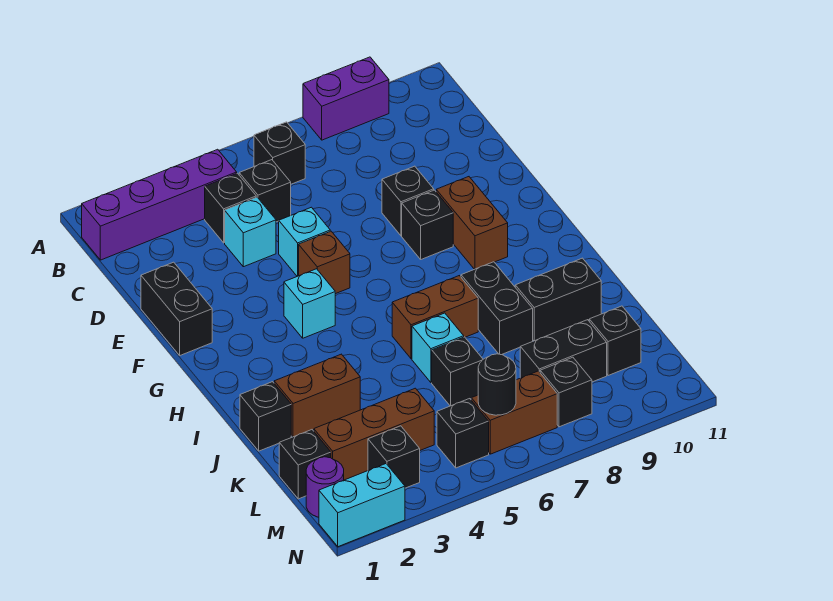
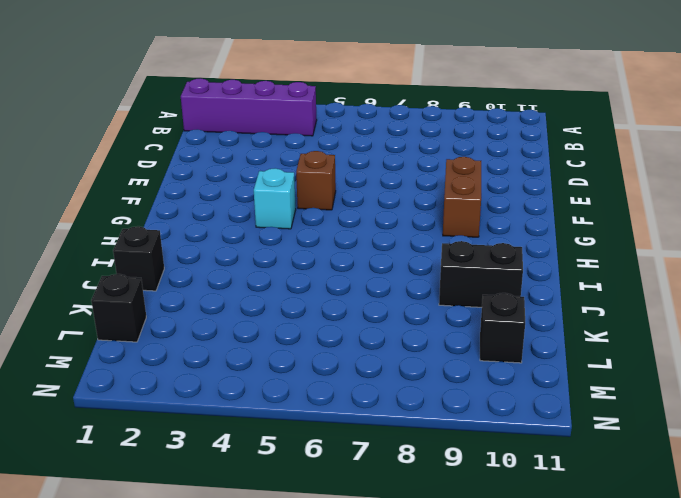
none -> purple brick A8:A9 level 1
none -> black brick B6 level 1
none -> black brick C4 level 1
none -> black brick C5 level 1

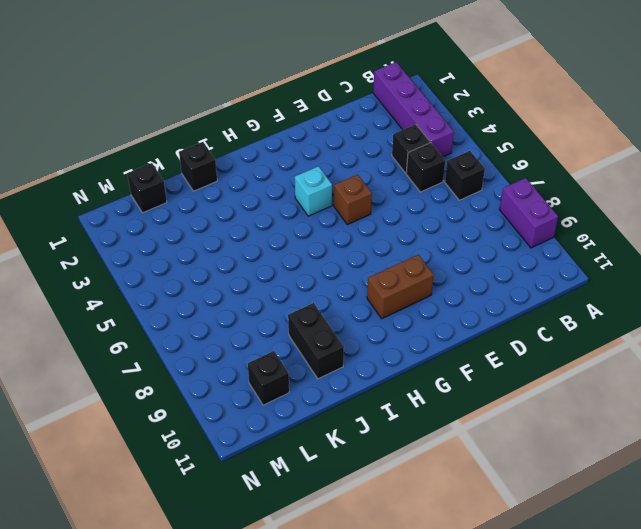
none -> cyan brick D4 level 1
none -> black brick E1:F1 level 1
none -> cyan brick E5 level 1
none -> black brick E8 level 1

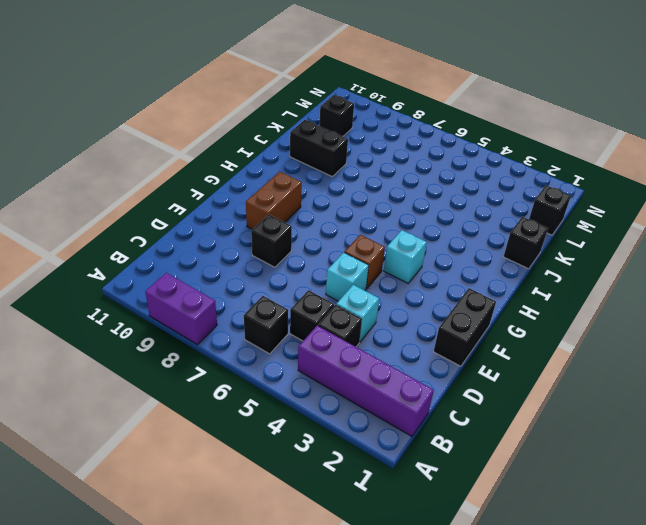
none -> black brick F8 level 1
none -> brown brick I6:I7 level 1
none -> black brick I8:J8 level 1
none -> brown brick J2:J3 level 1

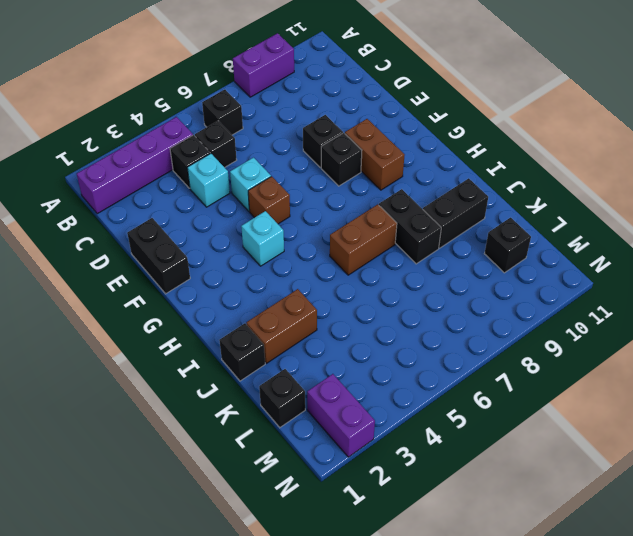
purple brick M2:N2 level 1 -> cyan brick N1:N2 level 1
none -> cyan brick J6 level 1
none -> black brick K6 level 1
none -> brown brick L2:L4 level 1
none -> black brick L8:L9 level 1

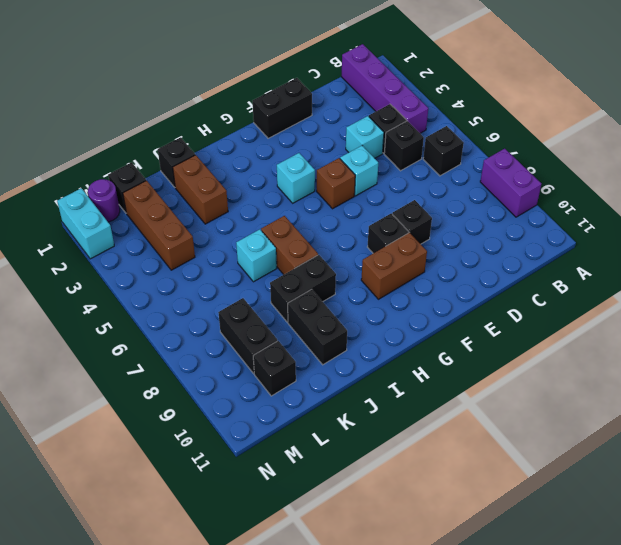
none -> black brick K6 level 1
none -> black brick M3 level 1
none -> black brick M5 level 1
none -> brown brick M6:M7 level 1

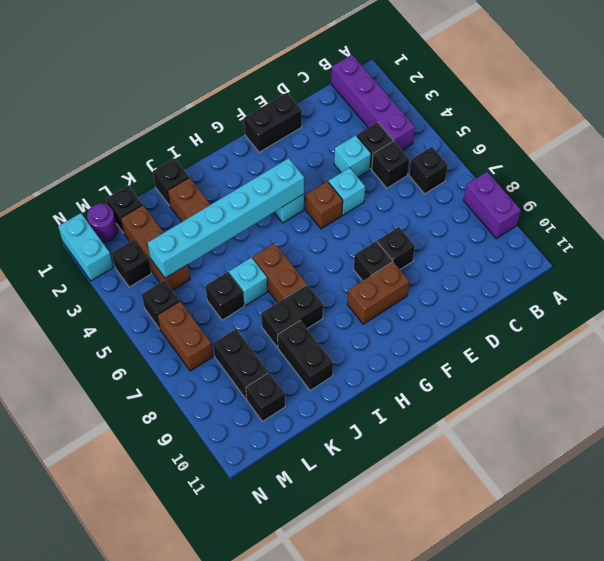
cyan brick G4:L4 level 2 -> none
none -> black brick M8 level 1
none -> black round brick M6 level 2

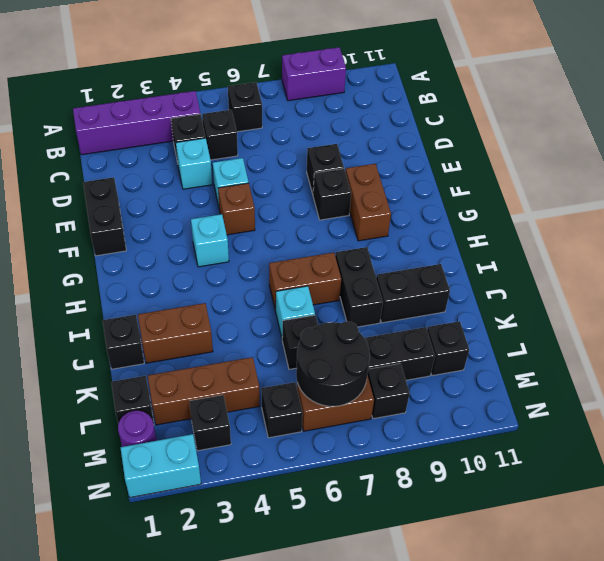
black round brick L6:M7 level 2 -> black round brick M6 level 2

